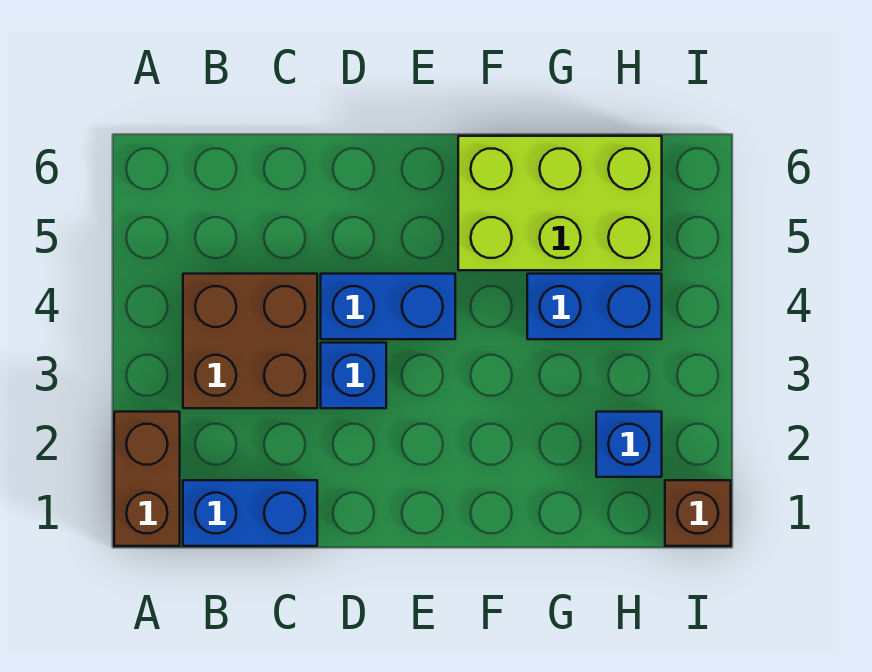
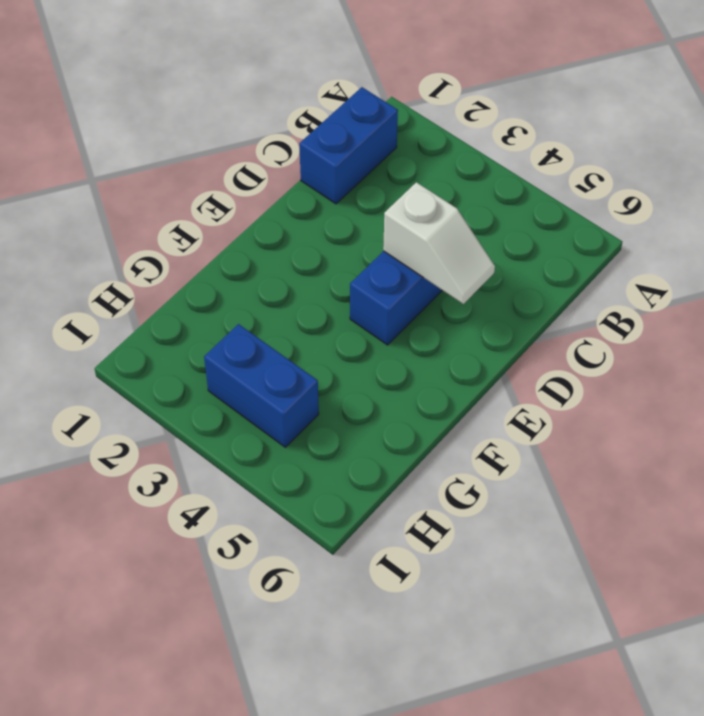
white slope D4:D5 level 2 top 4 -> none
blue brick H3:H4 level 1 -> blue brick G4:H4 level 1
none -> brown brick A1:A2 level 1
none -> brown brick B3:C4 level 1

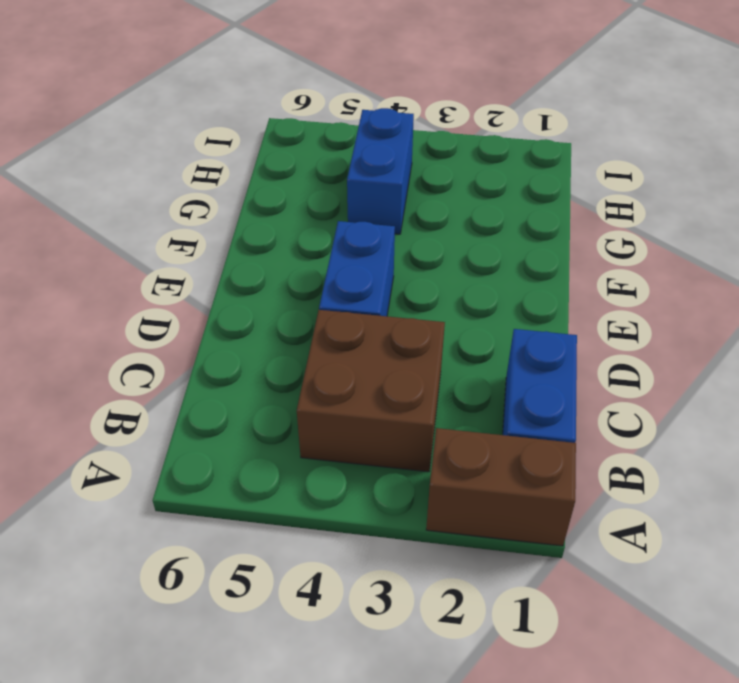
none -> blue brick D3 level 1
none -> lime brick F5:H6 level 1

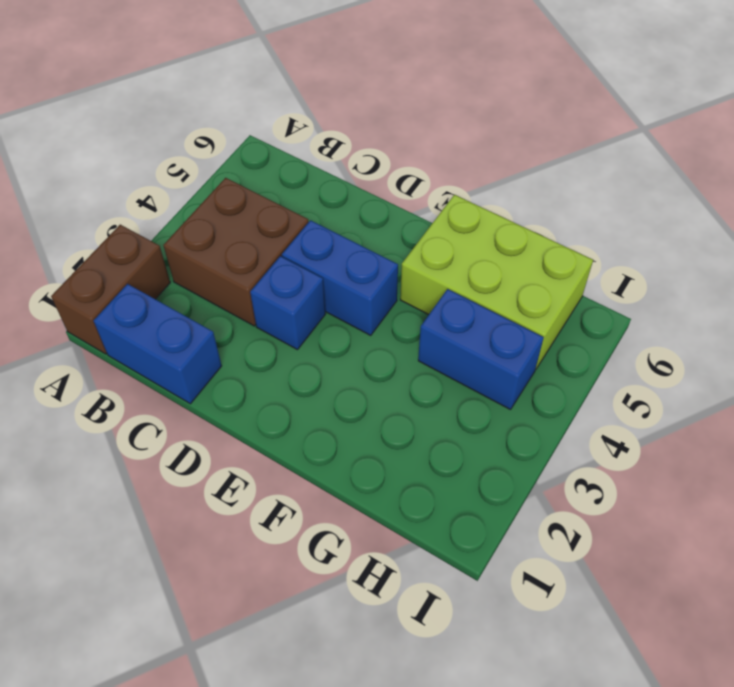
none -> blue brick H2 level 1
none -> brown brick I1 level 1

